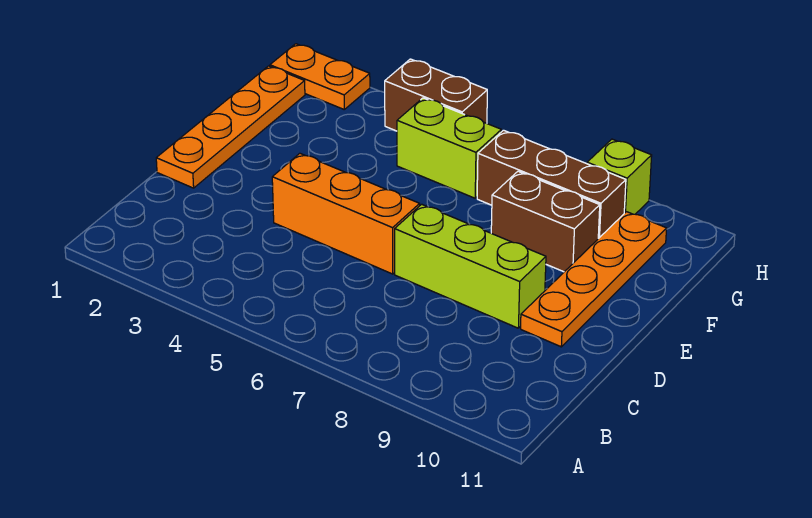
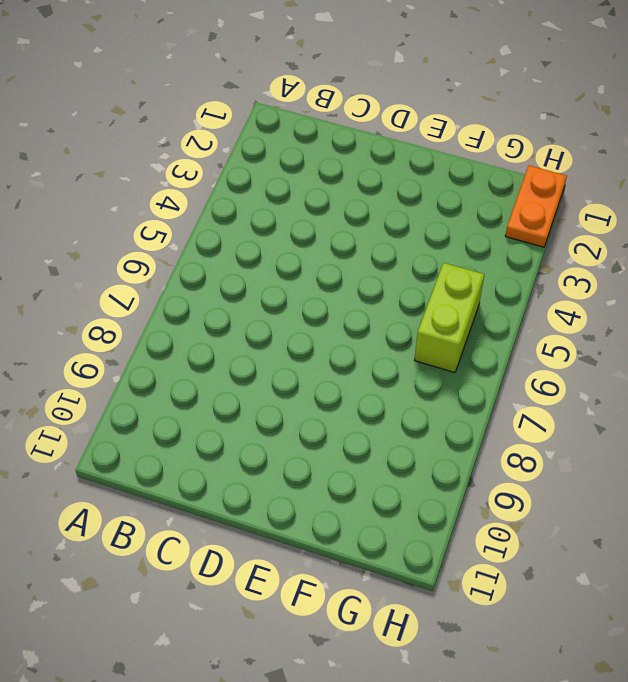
none -> orange plate D1:G1 level 1
none -> orange brick D4:D6 level 1

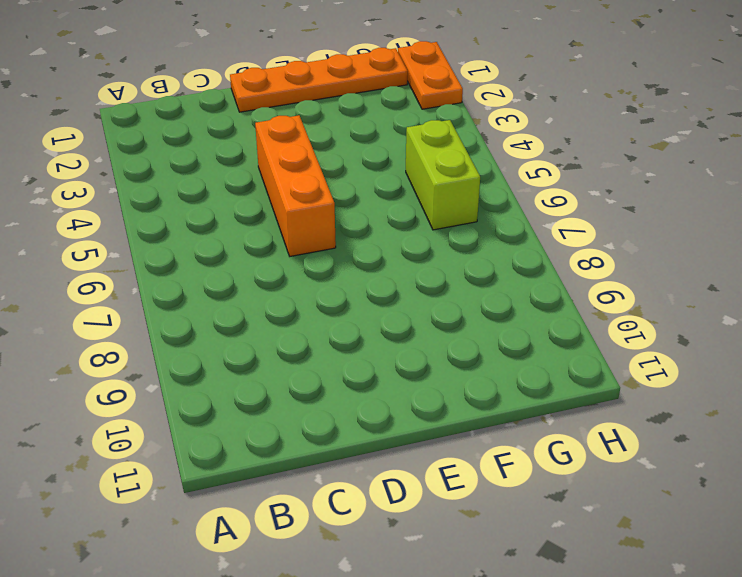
none -> lime brick D7:D9 level 1
none -> orange plate D10:G10 level 1

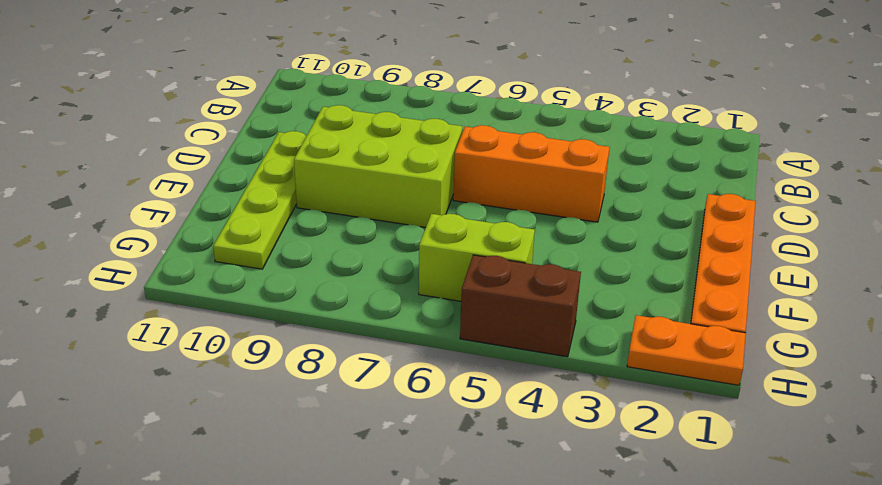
lime brick D7:E9 level 1 -> lime brick D7:D9 level 1
lime plate D10:G10 level 1 -> orange plate D10:G10 level 1
none -> brown brick F8:F9 level 1
none -> brown brick G7:G9 level 1

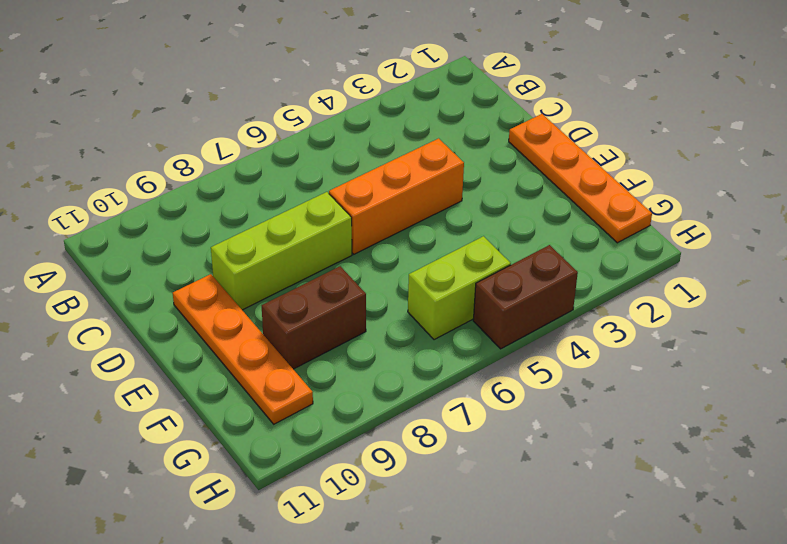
none -> brown brick G7:G9 level 1
none -> orange plate H1:H2 level 1

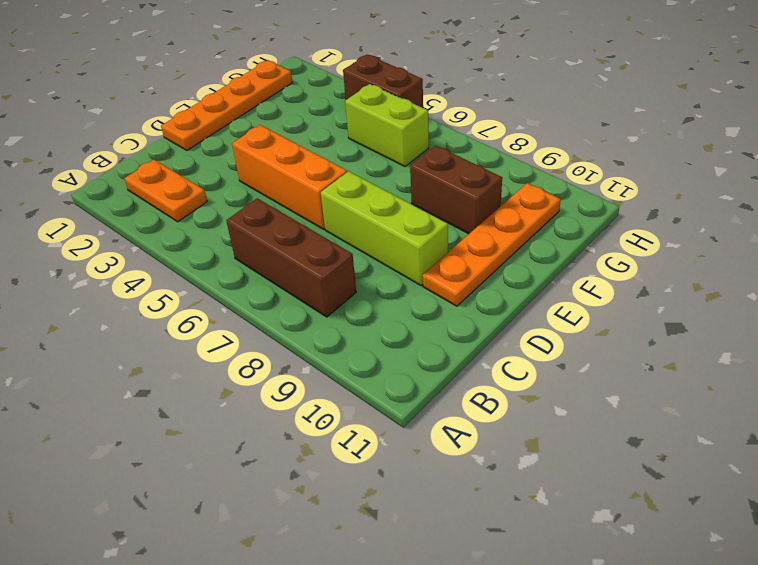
orange plate B2:B3 level 1 -> orange plate H1:H2 level 1
brown brick B6:B8 level 1 -> brown brick G7:G9 level 1
none -> lime brick H9 level 1

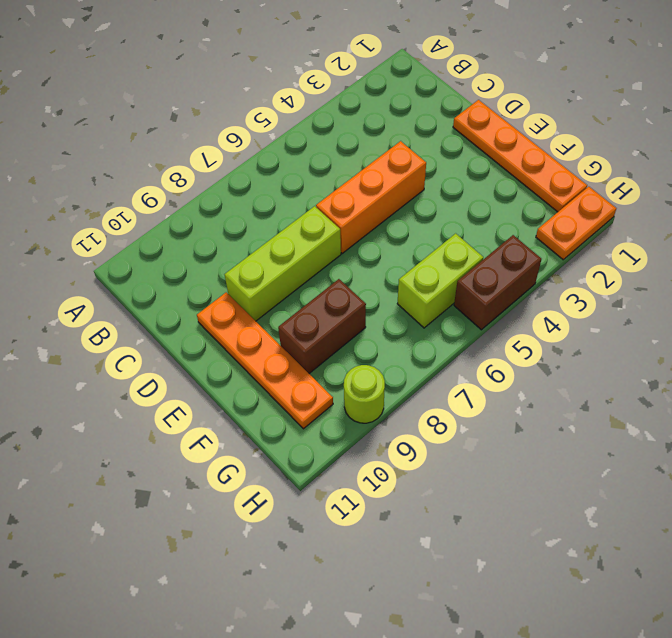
lime round brick H9 level 1 -> lime brick H9 level 1
none -> brown brick G7:G9 level 1

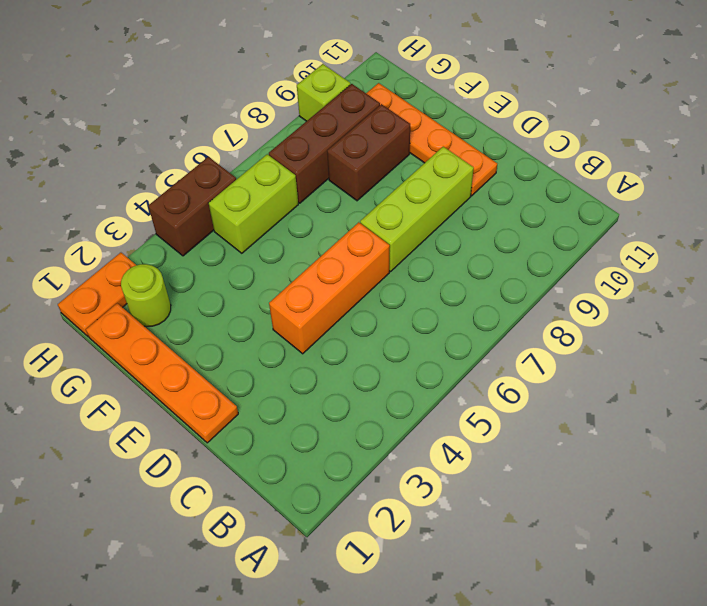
lime round brick G2 level 1 -> none

